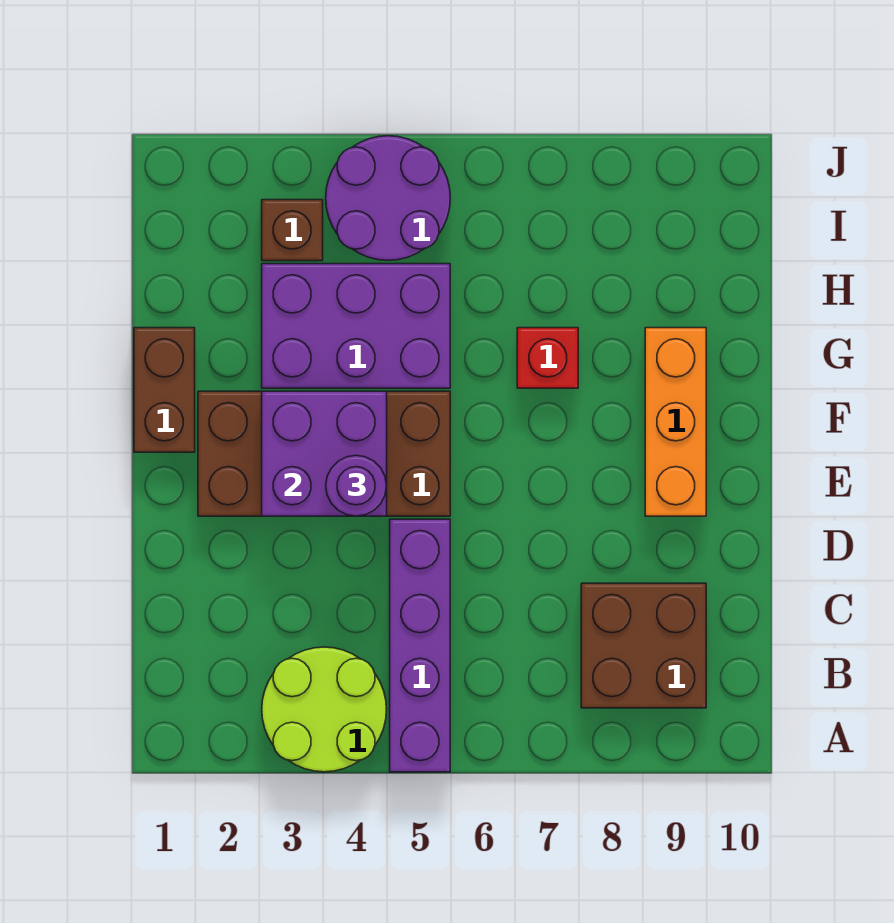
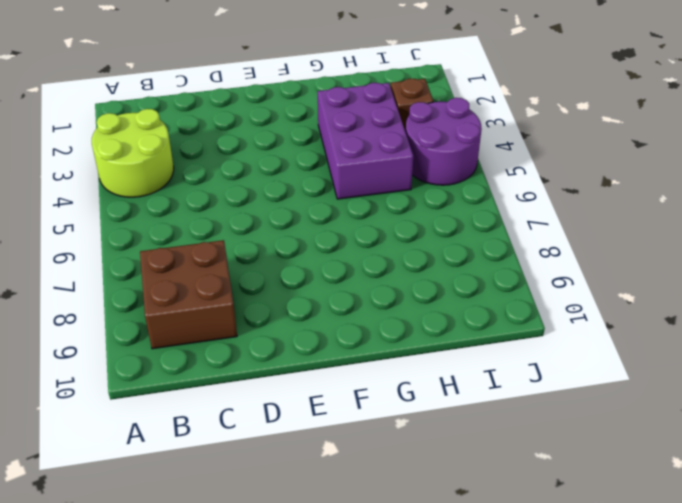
none -> purple brick A5:D5 level 1
none -> brown brick E2:F5 level 1
none -> orange brick E9:G9 level 1

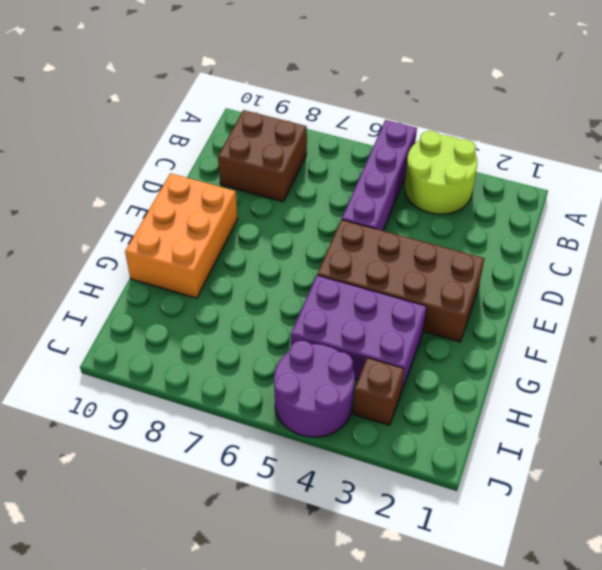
orange brick E9:G10 level 1 -> orange brick E9:G9 level 1
none -> brown brick F1:G1 level 1
none -> red brick G7 level 1
none -> purple brick E3:F4 level 2

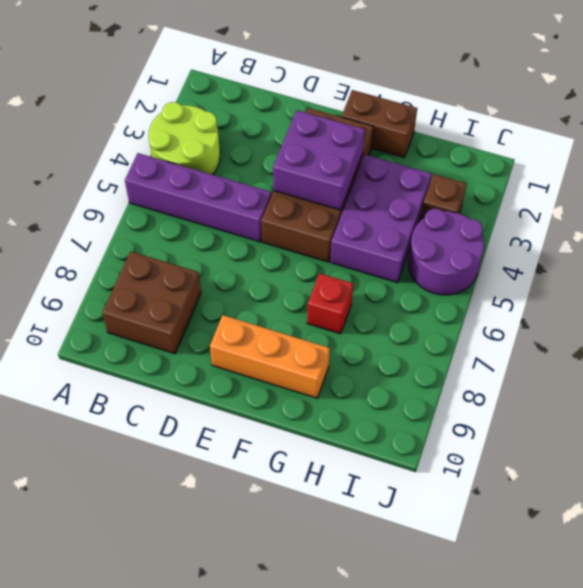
none -> purple round brick E4 level 3

